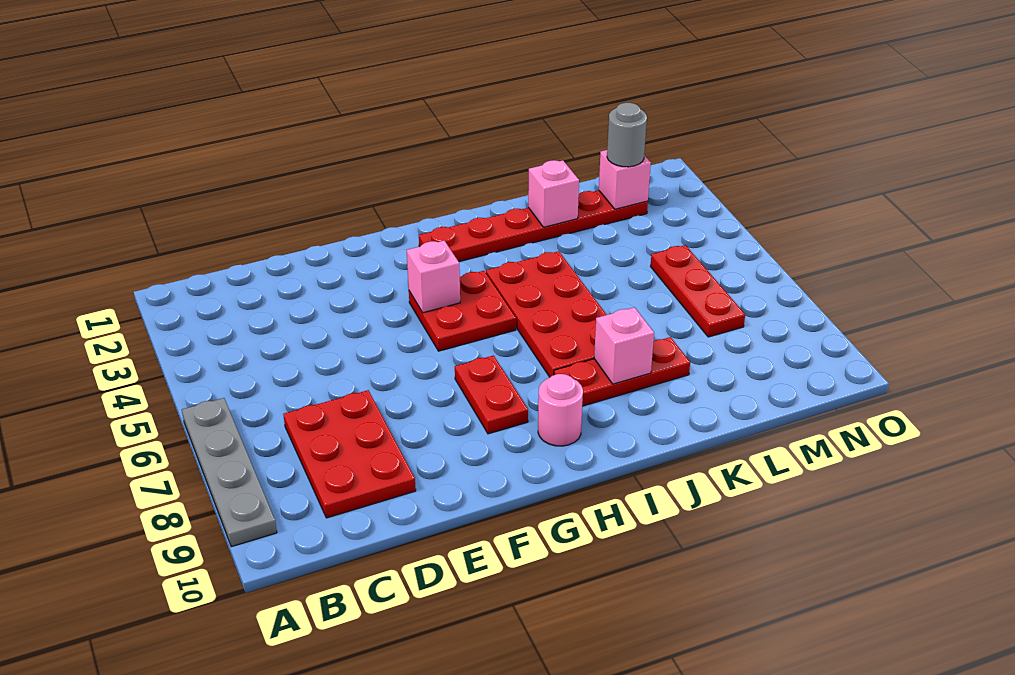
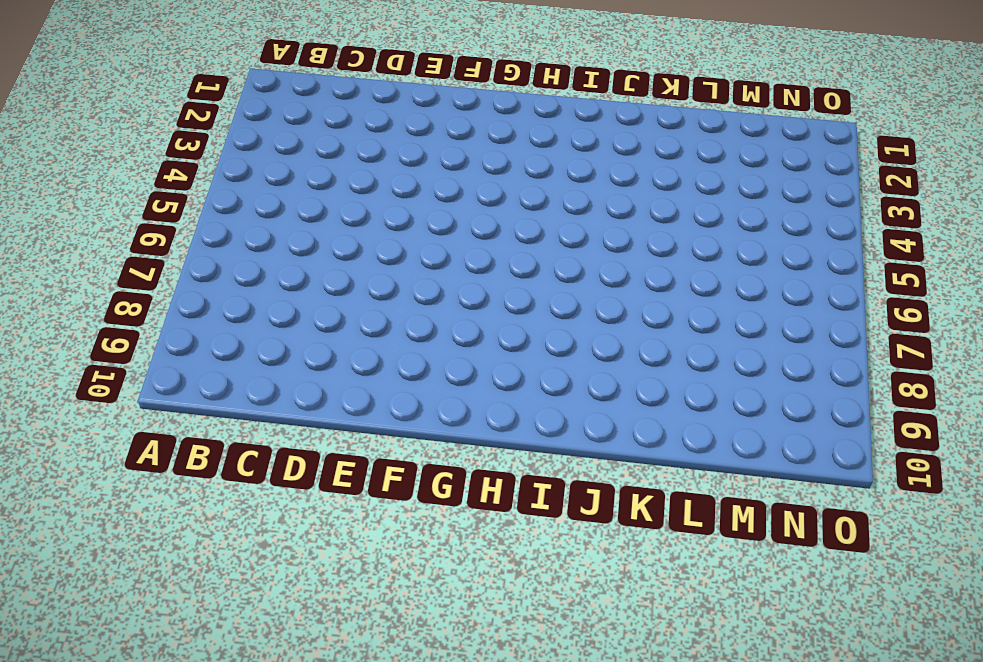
none -> grey plate A6:A9 level 1
none -> red plate C7:D9 level 1
none -> red plate G4:H5 level 1

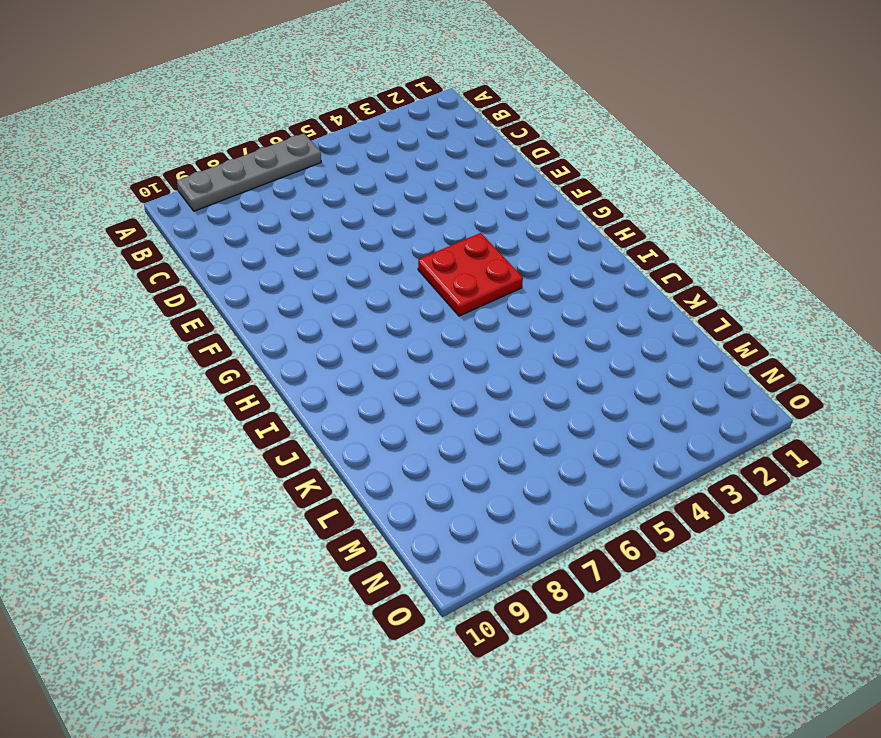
none -> red plate C7:D9 level 1
none -> red plate G7:G8 level 1
none -> red plate H2:M2 level 1

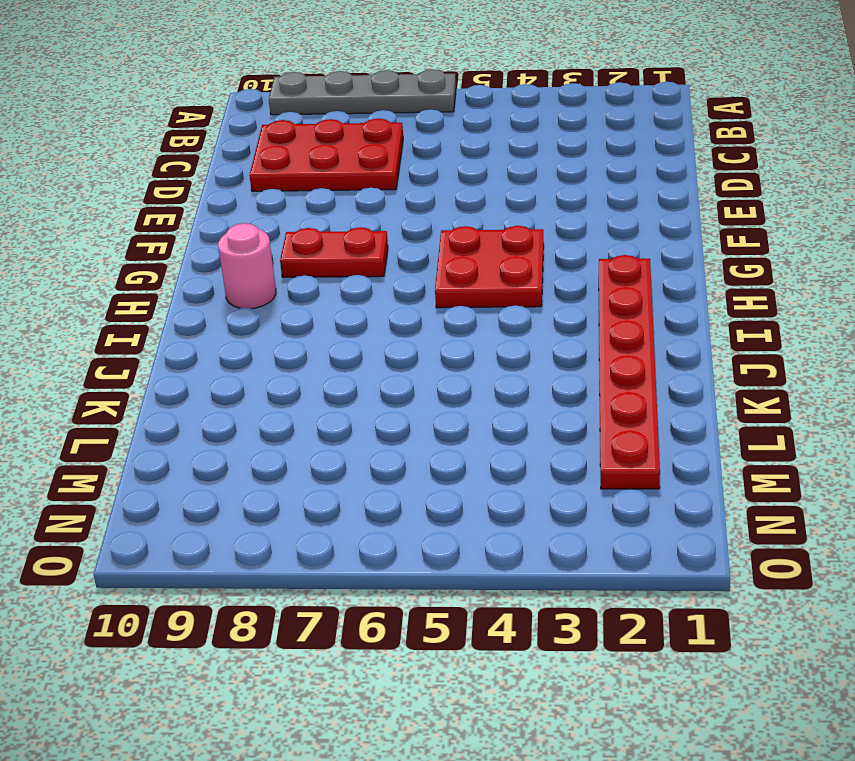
none -> red plate I4:J7 level 1
none -> red plate I8:K8 level 1
none -> red plate M5:M7 level 1

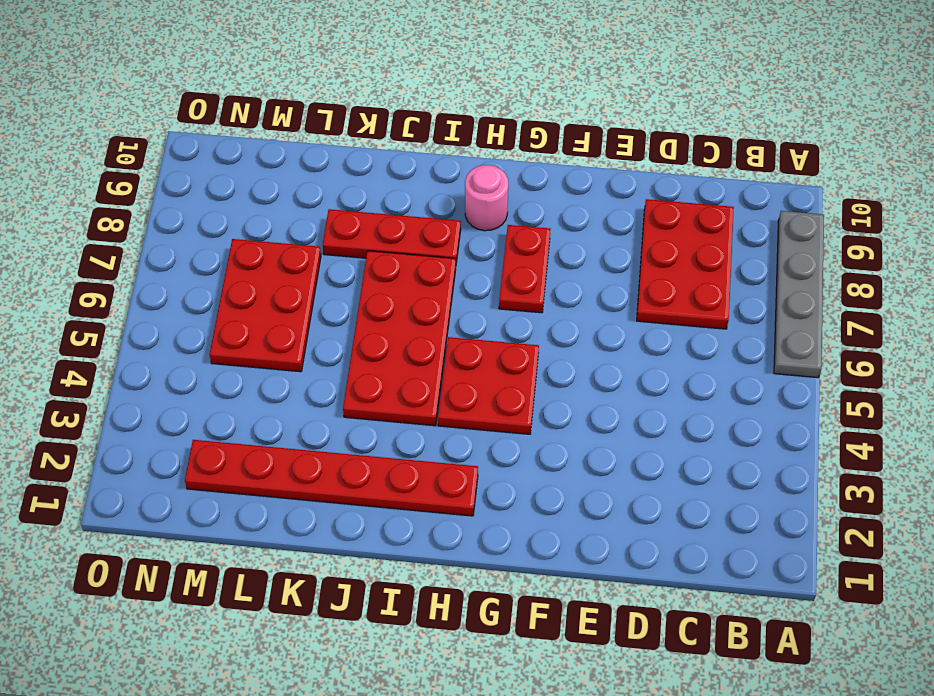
red plate L5:M7 level 1 -> red plate M5:M7 level 1
none -> pink brick G4 level 2
none -> pink brick J8 level 2
none -> pink brick K2 level 2

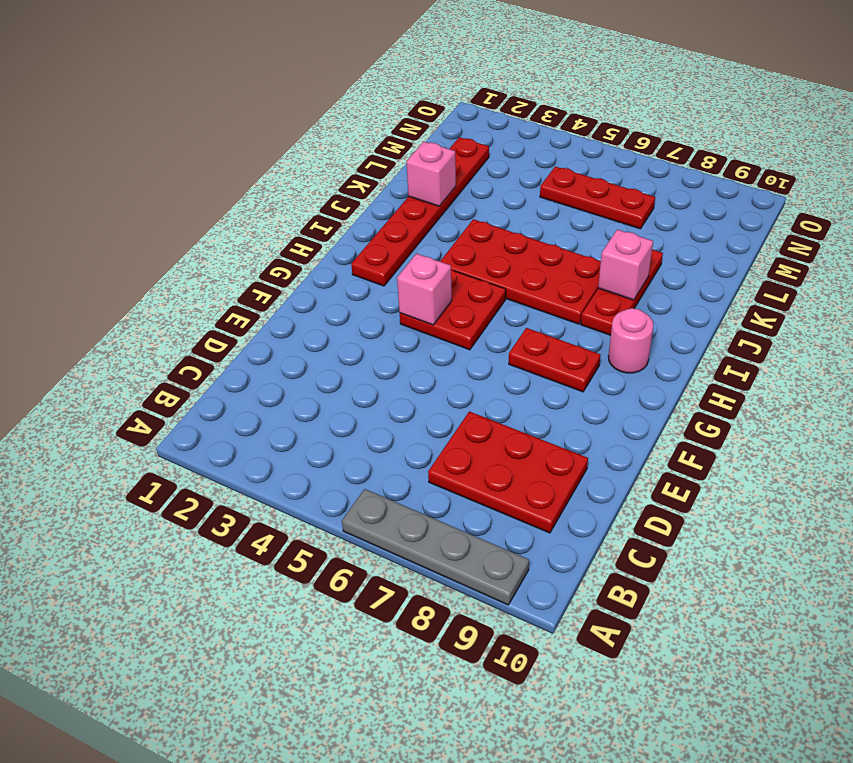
none -> pink brick M2 level 2
none -> grey round brick M2 level 3

